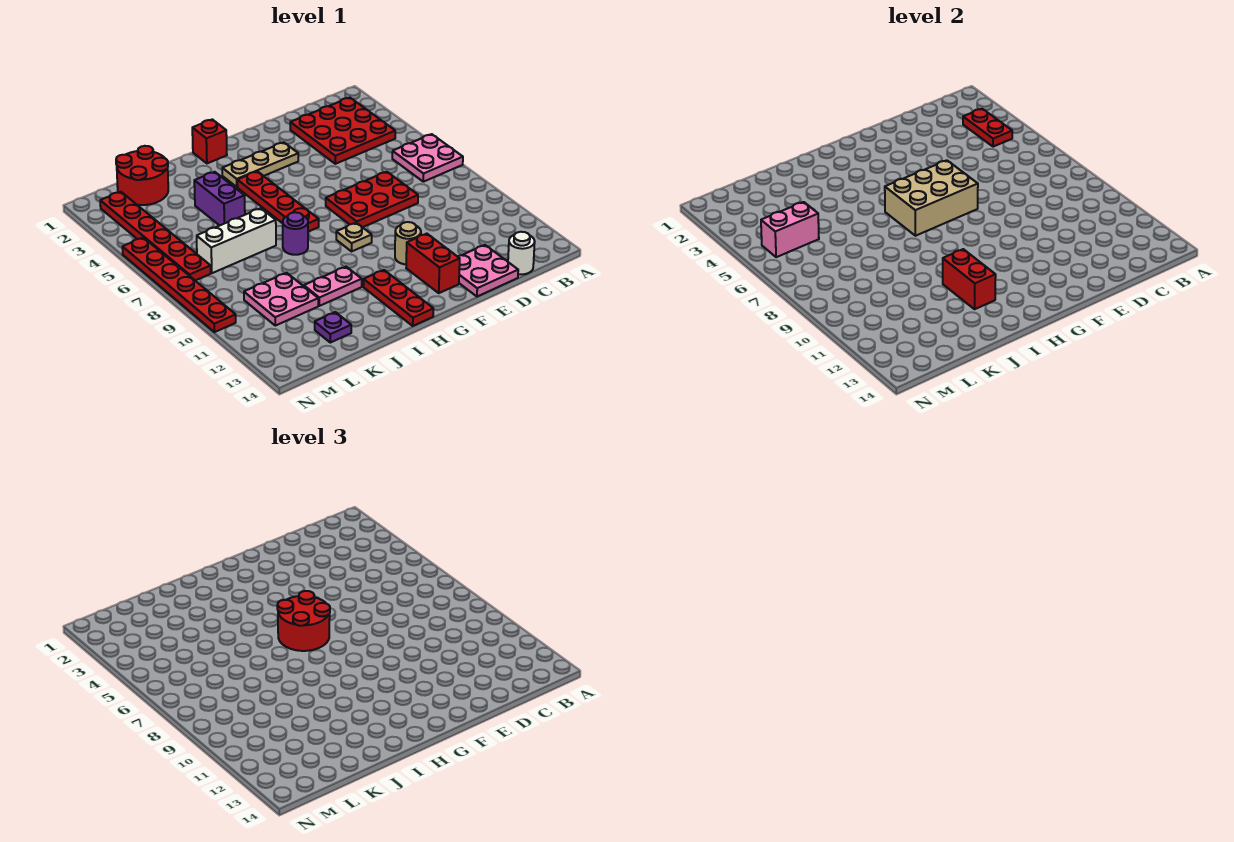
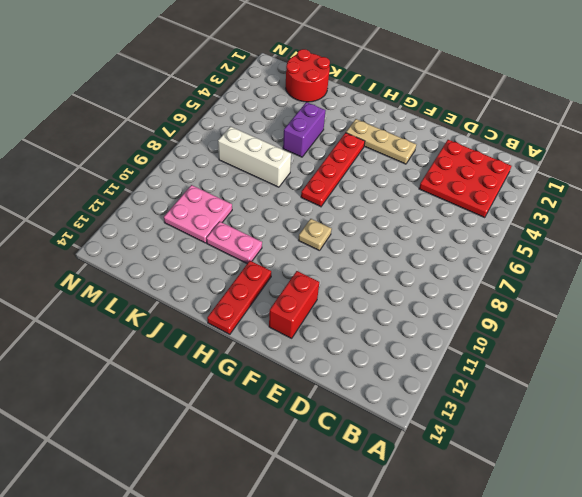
none -> pink plate A6:B7 level 1
none -> white round brick C14 level 1
none -> red plate D7:F8 level 1

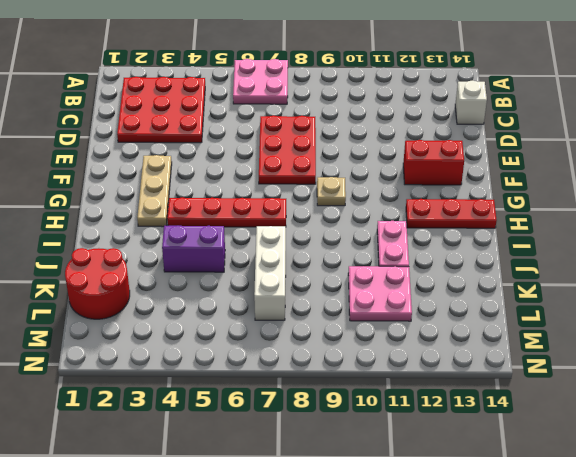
white brick C14 level 1 -> white round brick C14 level 1
none -> pink plate D13:E14 level 1
none -> tan round brick F11 level 1
none -> red brick H1 level 1

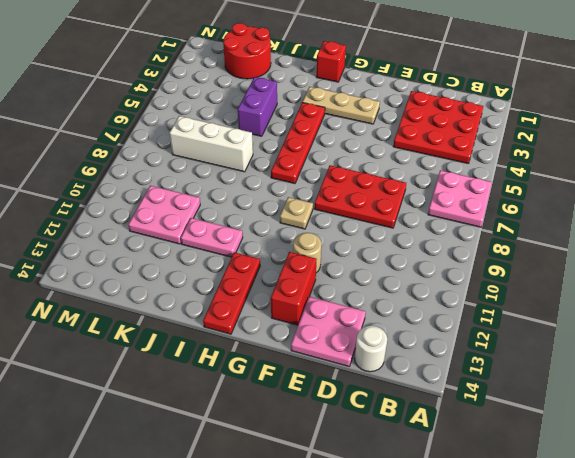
none -> purple round brick I8 level 1
none -> purple plate K13 level 1
none -> red plate M2:M7 level 1

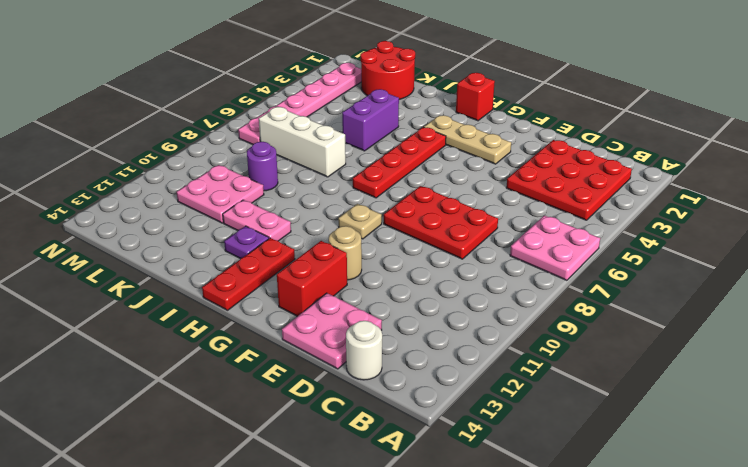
purple plate I12 level 1 -> purple plate K13 level 1
purple round brick K9 level 1 -> purple round brick I8 level 1
pink plate M2:M7 level 1 -> red plate M2:M7 level 1
none -> red plate N5:N10 level 1
none -> red plate B3:B4 level 2
none -> tan brick F6:H7 level 2

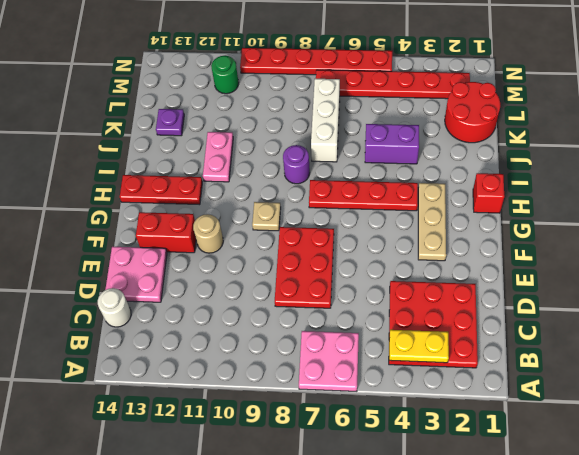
yellow plate B3:B4 level 2 -> red plate B3:B4 level 2
green round brick M11 level 1 -> none
none -> pink plate K10:L11 level 1
none -> tan brick F6:H7 level 2
none -> red brick I11:I12 level 2

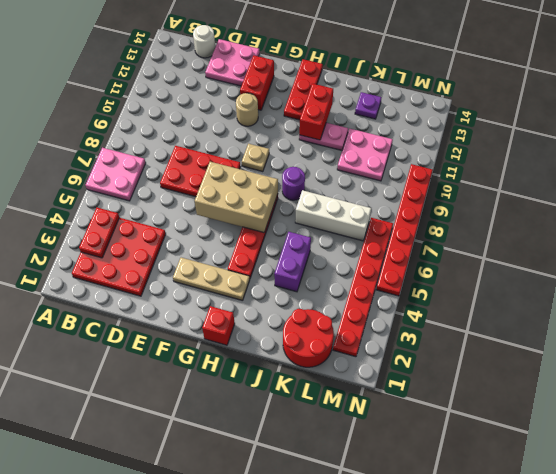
none -> pink brick L5:M5 level 2
none -> red round brick G6:H7 level 3

